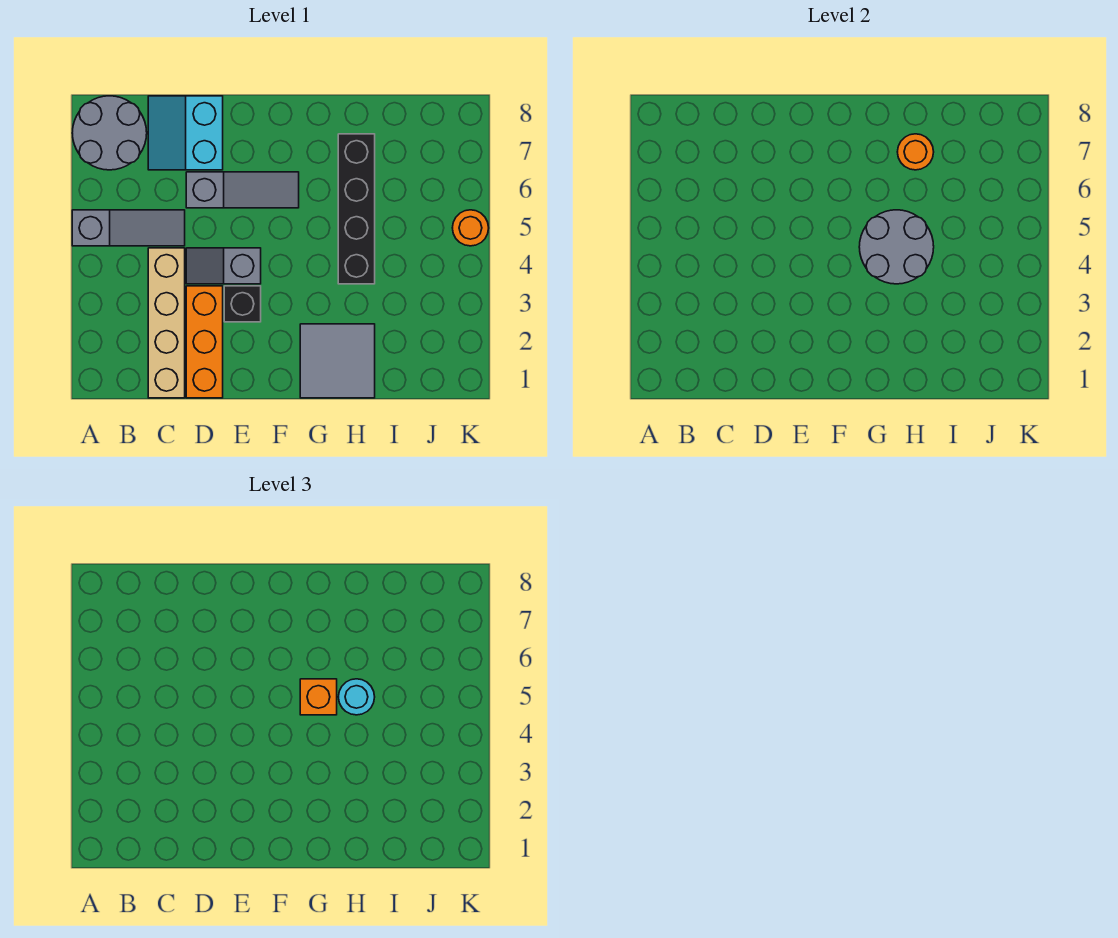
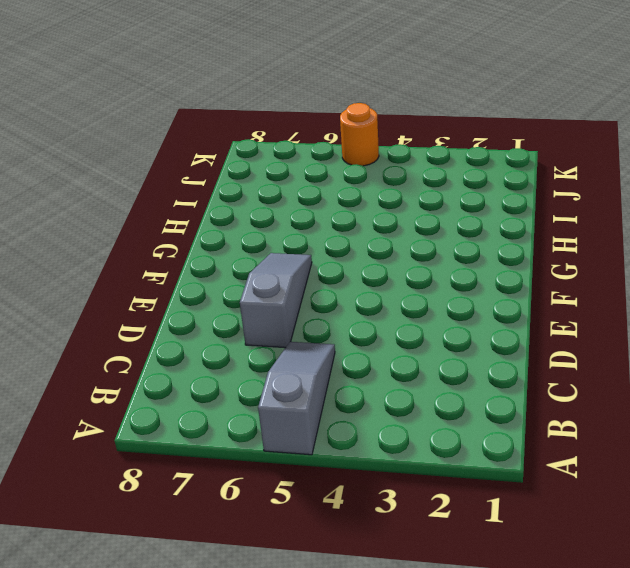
none -> grey round brick A7:B8 level 1
none -> tan brick C1:C4 level 1
none -> cyan slope C7:D8 level 1 top D

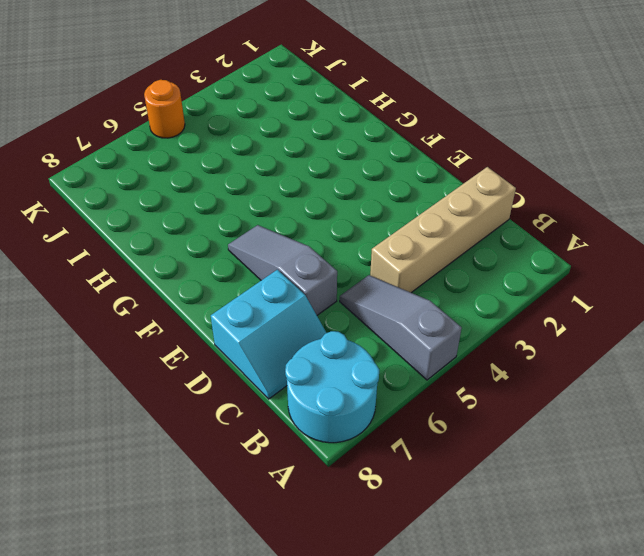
cyan round brick A7:B8 level 1 -> grey round brick A7:B8 level 1
none -> orange brick D1:D3 level 1
none -> grey slope D4:E4 level 1 top E
none -> black brick E3 level 1

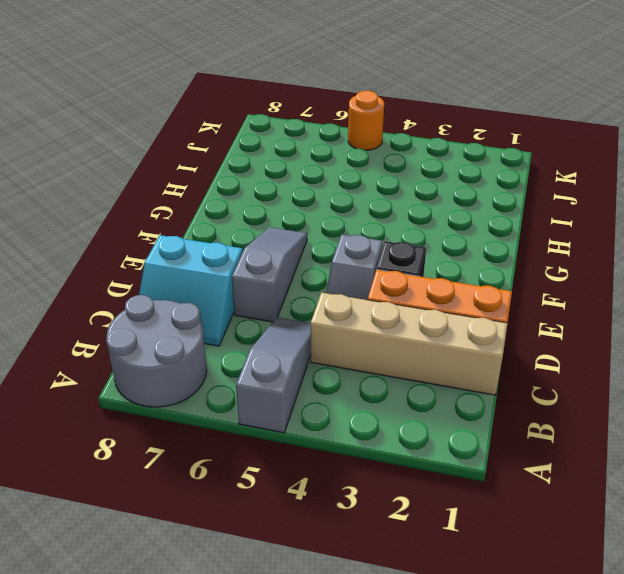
none -> grey tile G1:H2 level 1
none -> black brick H4:H7 level 1
none -> grey round brick G4:H5 level 2

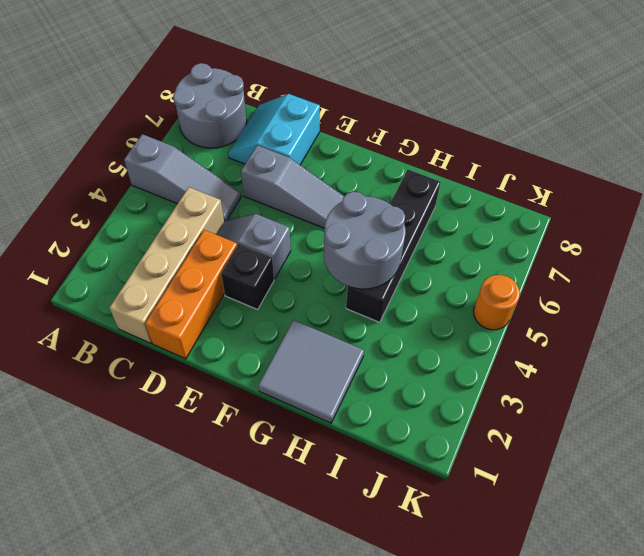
none -> orange round brick H7 level 2
none -> orange brick G5 level 3
none -> cyan round brick H5 level 3

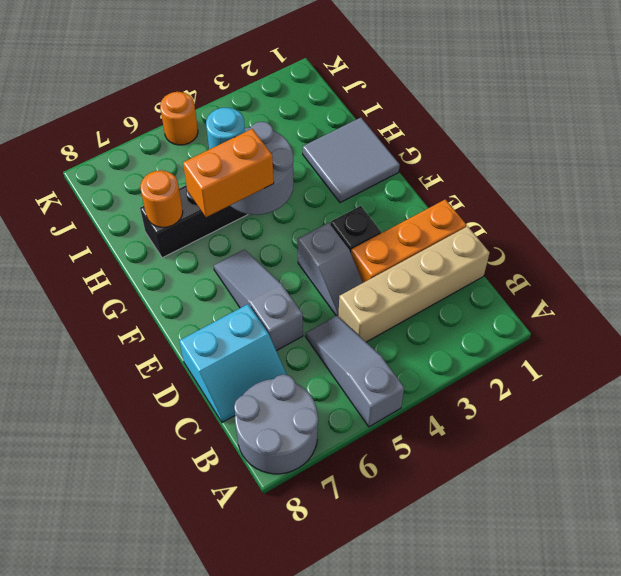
orange brick G5:G6 level 3 -> orange brick G5 level 3

